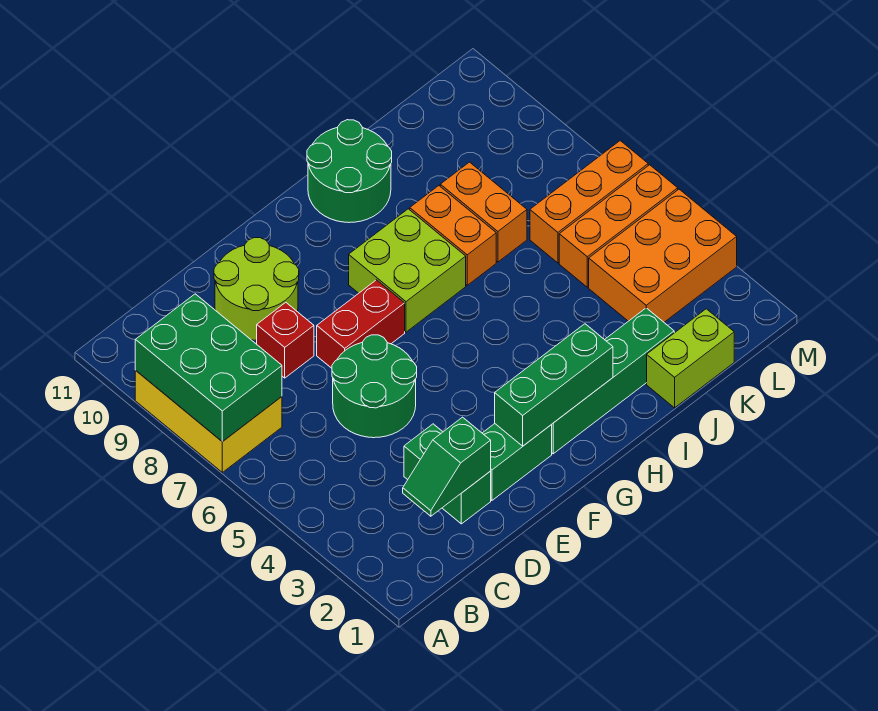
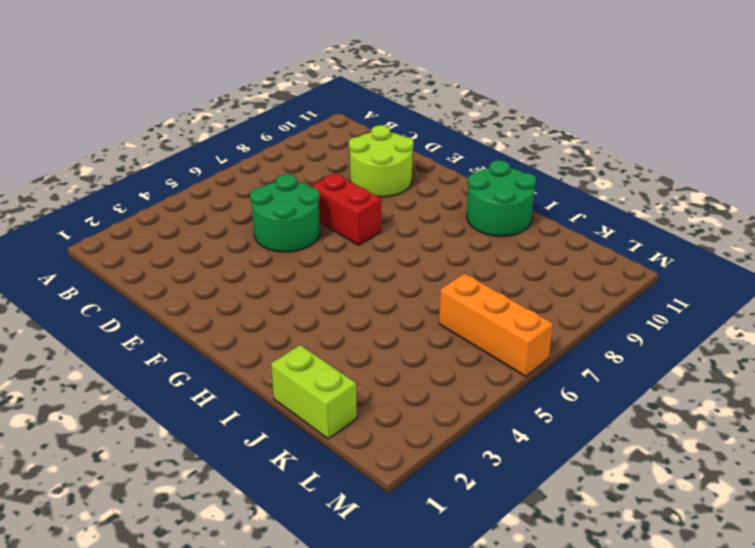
none -> yellow brick A7:B9 level 1
none -> green brick D2:D3 level 1
none -> red brick D8 level 1

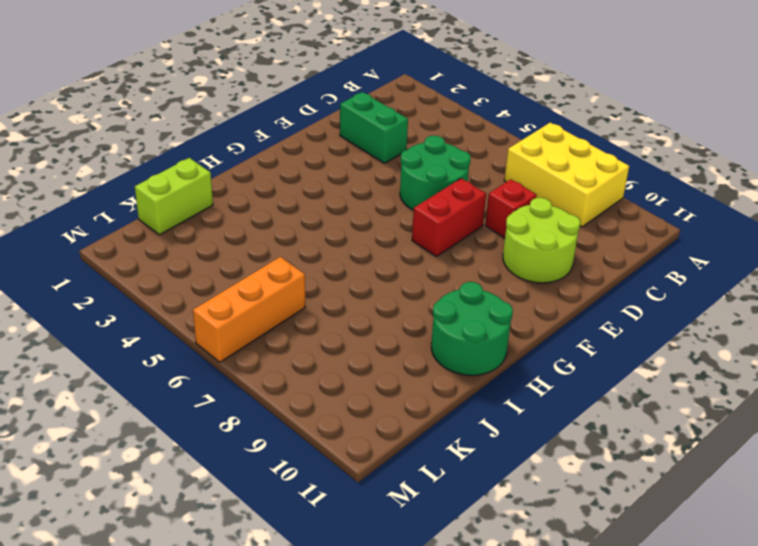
none -> green brick E2:F2 level 1
none -> green brick G2:J2 level 1
none -> lime brick G7:H8 level 1

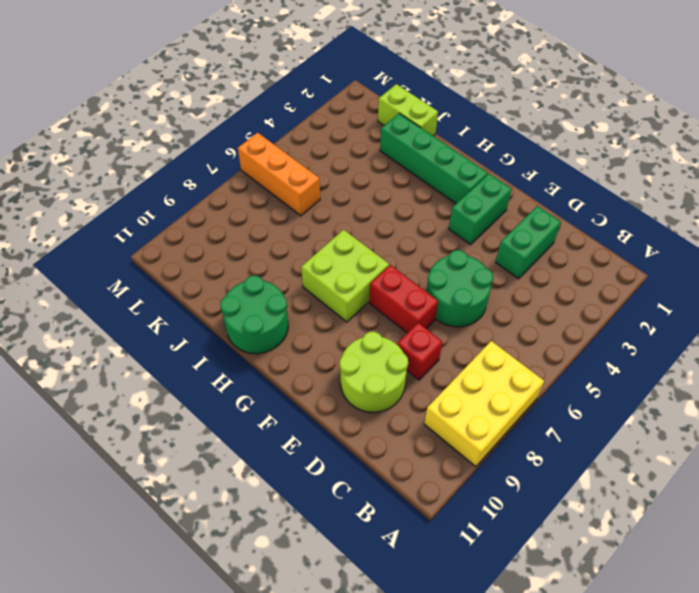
green brick F2:F3 level 1 -> green brick E2:F2 level 1
none -> orange brick I7:I8 level 1
none -> orange brick J7:J8 level 1
none -> orange brick K3:M4 level 1

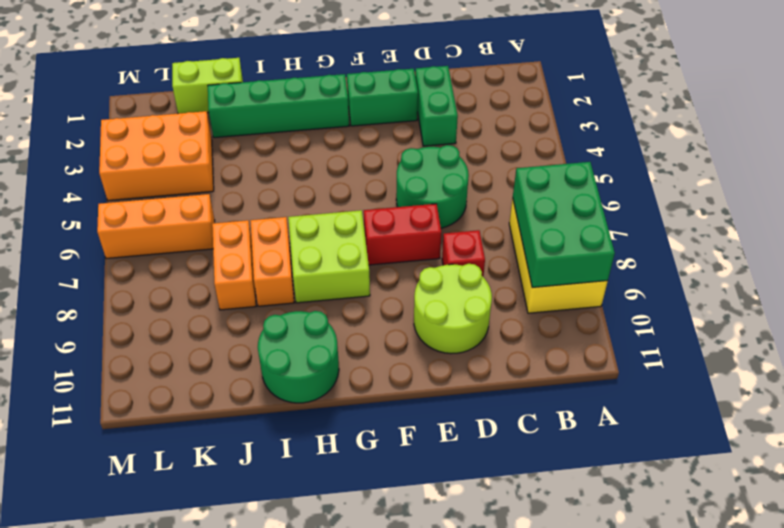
none -> orange brick K5:M5 level 1
none -> green slope C2:D2 level 2 top D
none -> green brick F2:H2 level 2

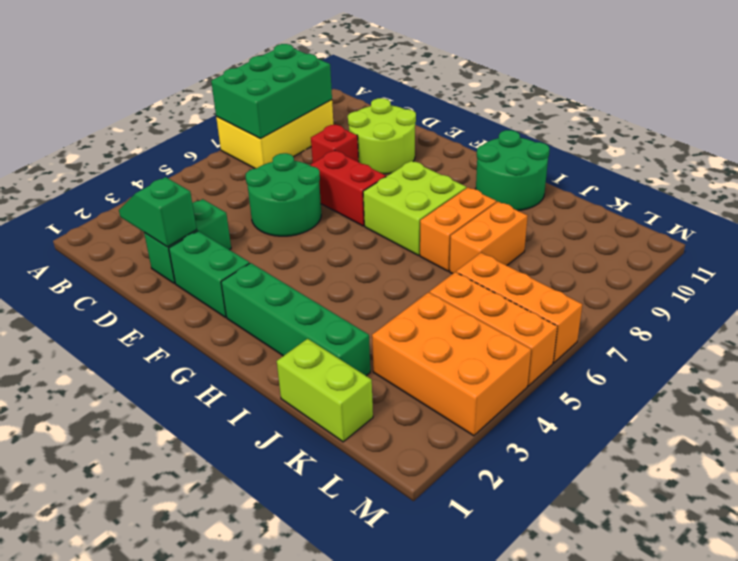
none -> green brick F2:H2 level 2

